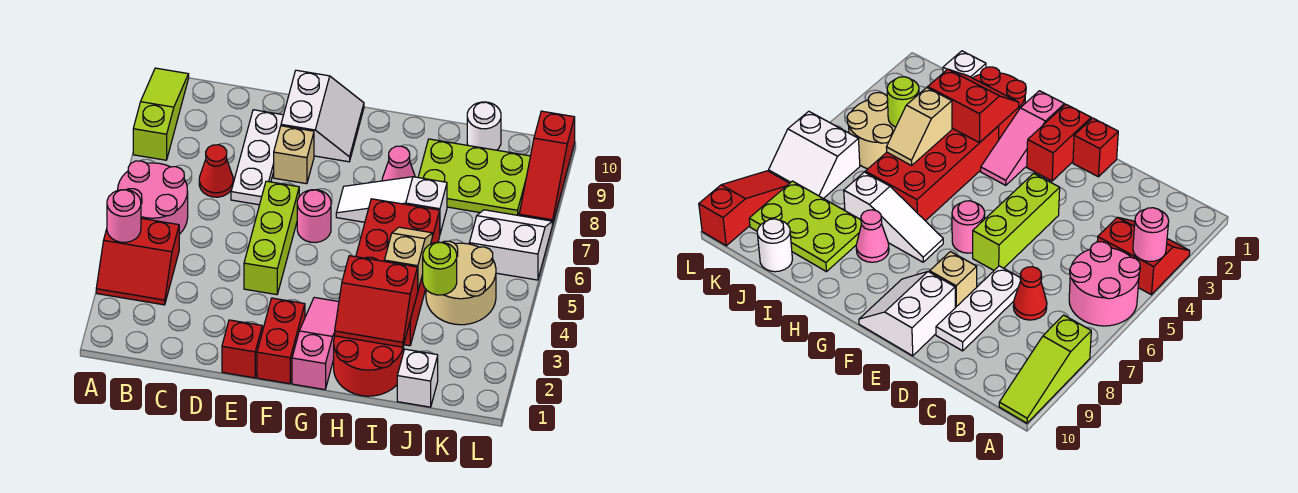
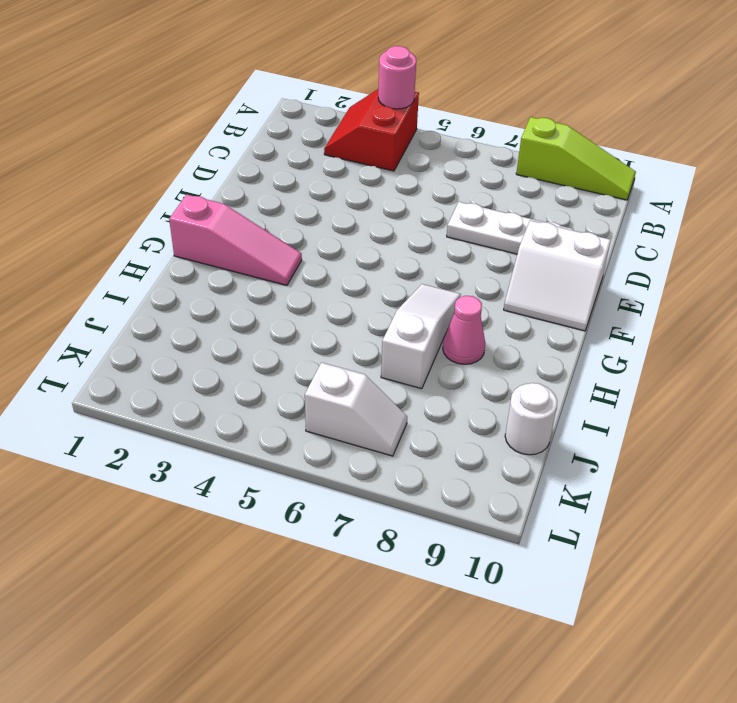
white slope K6:K7 level 1 top 6 -> white slope K6:L7 level 1 top 6
none -> pink round brick A5:B6 level 1
none -> red cone C7 level 1
none -> red brick E1 level 1

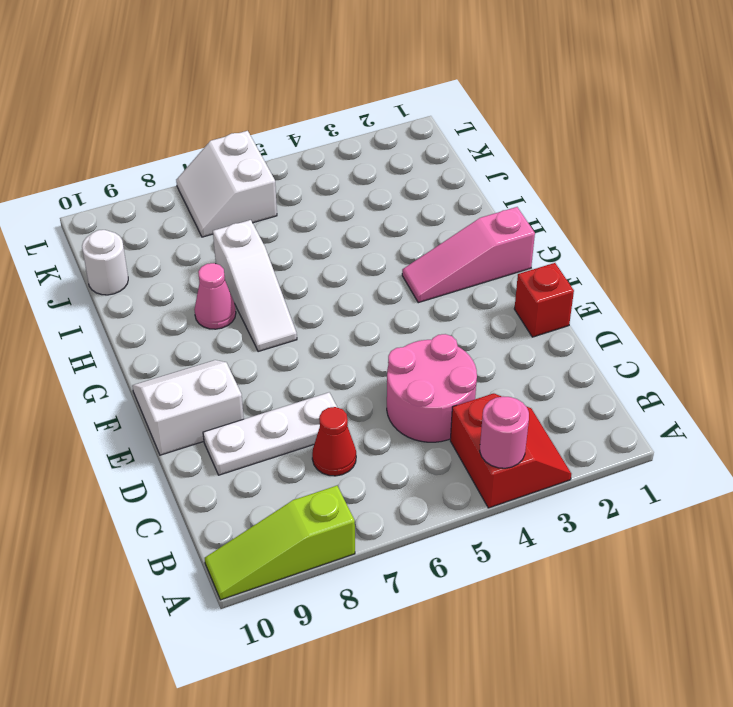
pink round brick C4:D5 level 1 -> pink round brick A5:B6 level 1
none -> lime brick E4:E6 level 1
none -> tan brick E8 level 1
none -> red brick F1:F2 level 1

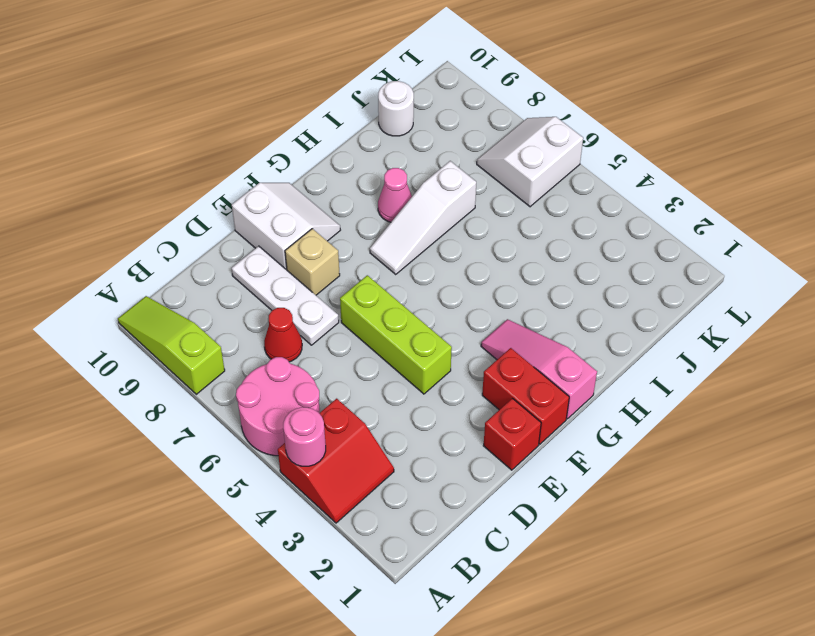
none -> pink round brick F6 level 1
none -> red round brick H1:I2 level 1
none -> red brick H3:I6 level 1

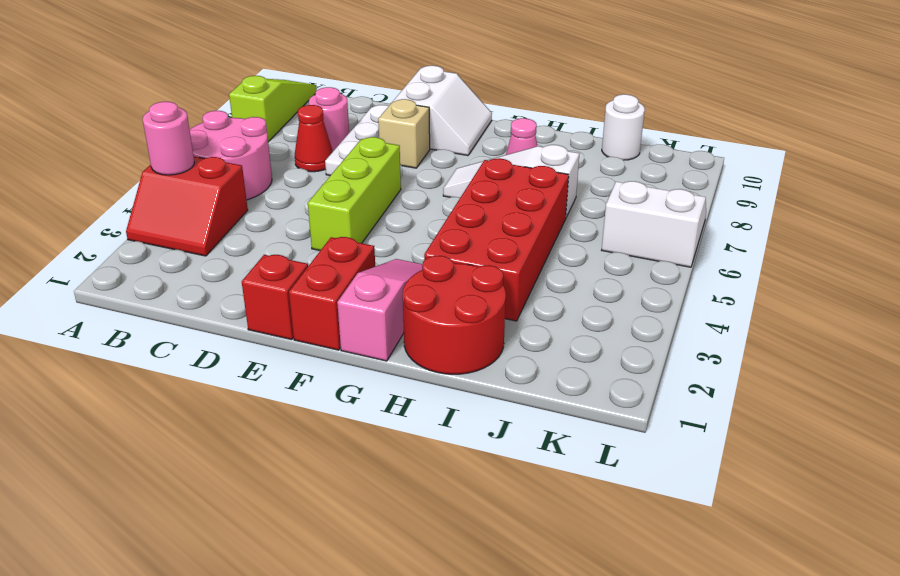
pink round brick C8 level 1 -> pink round brick F6 level 1
none -> lime plate I8:K9 level 1
none -> white brick J1 level 1
none -> tan round brick J4:K5 level 1

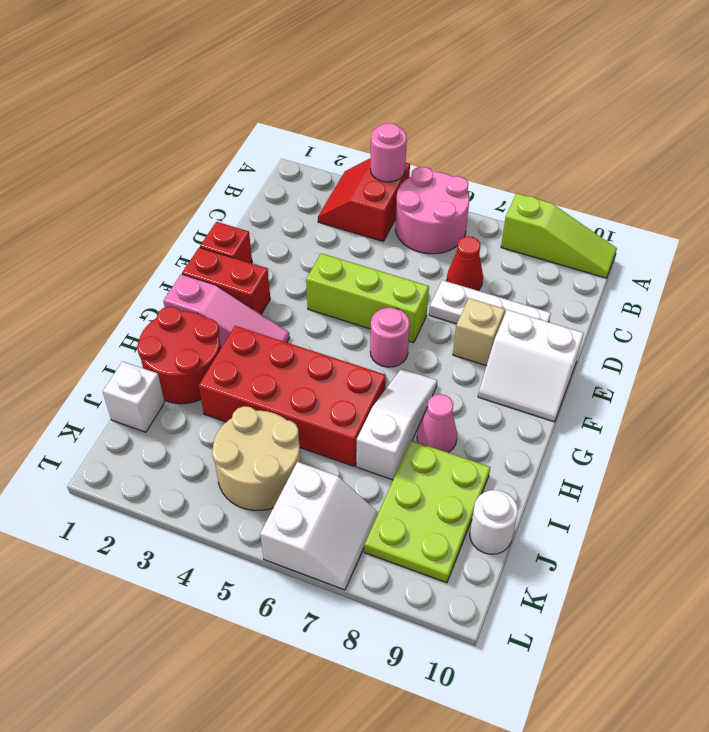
none -> red slope L8:L10 level 1 top 10
none -> red slope H2:I3 level 2 top 3
none -> tan slope I4:I5 level 2 top 4

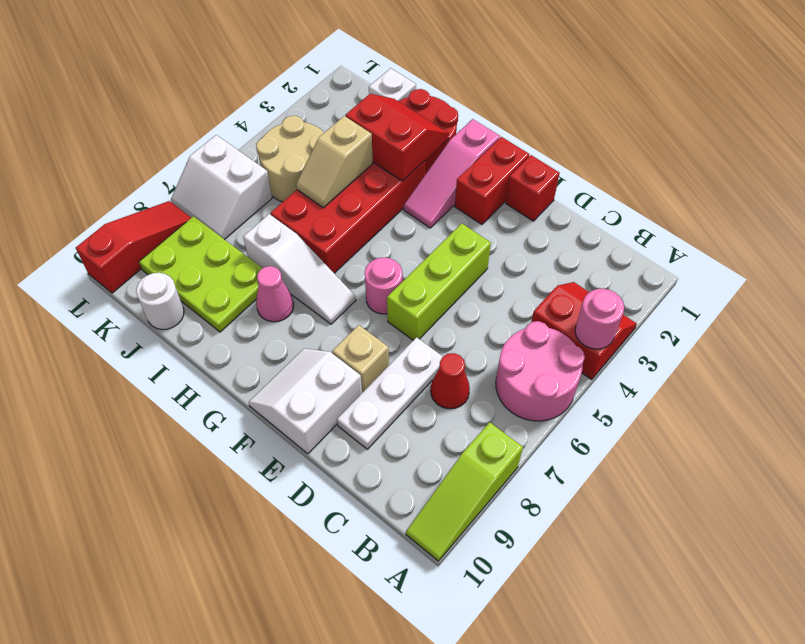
none -> lime round brick J4 level 2

